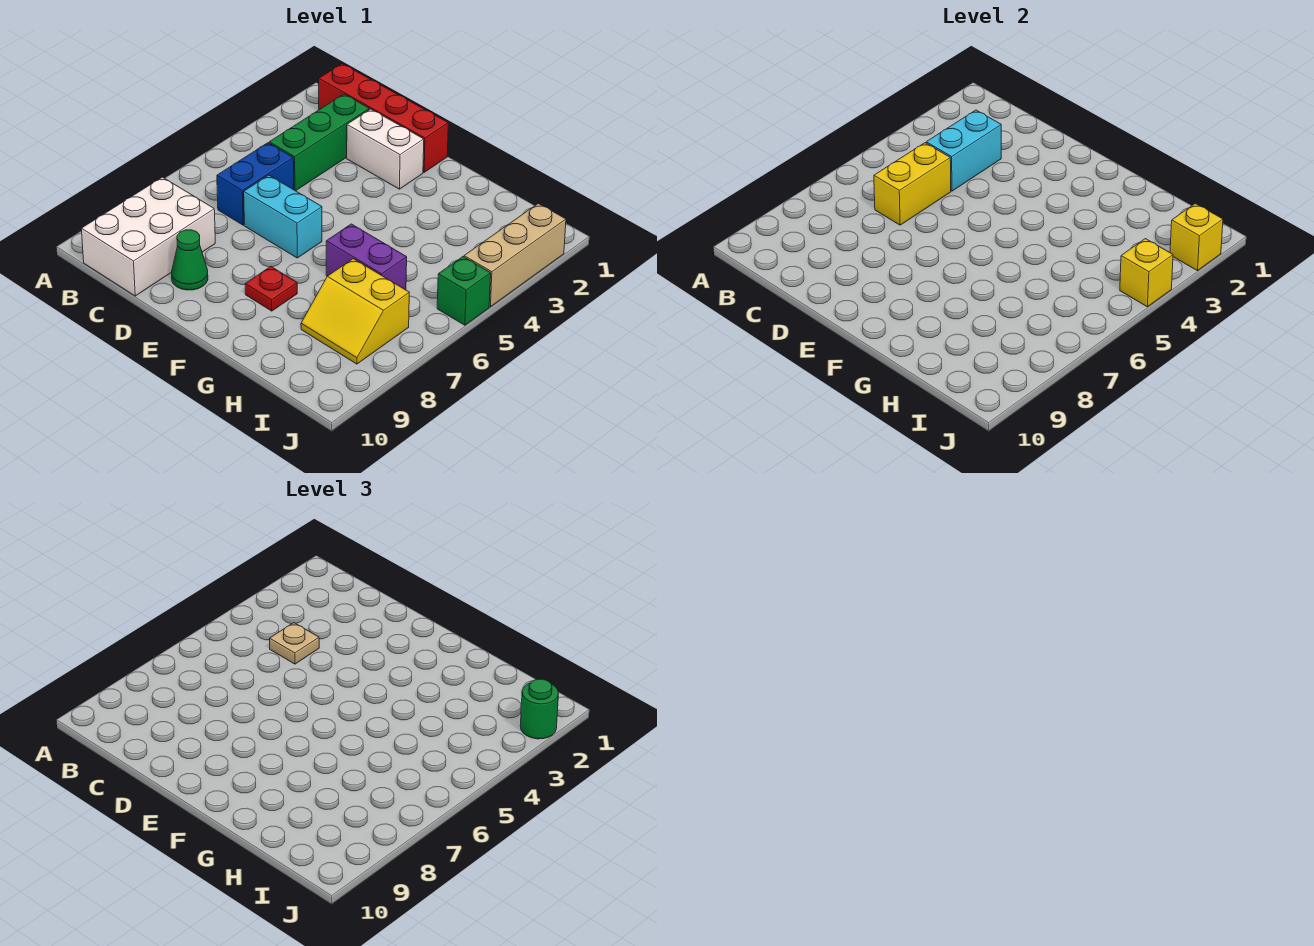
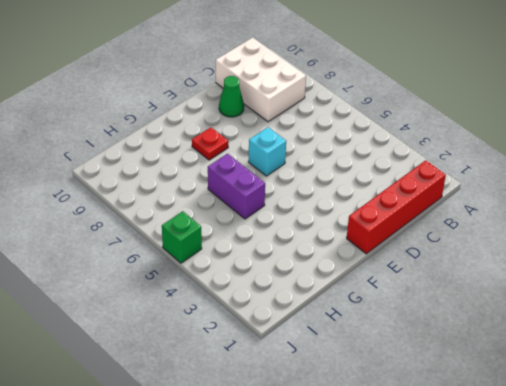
cyan brick E6 level 1 -> cyan brick D6:E6 level 1
purple brick G5:G6 level 1 -> purple brick G6:H6 level 1
none -> green brick C2:C4 level 1
none -> blue brick C5:C6 level 1
none -> white brick D2:E2 level 1

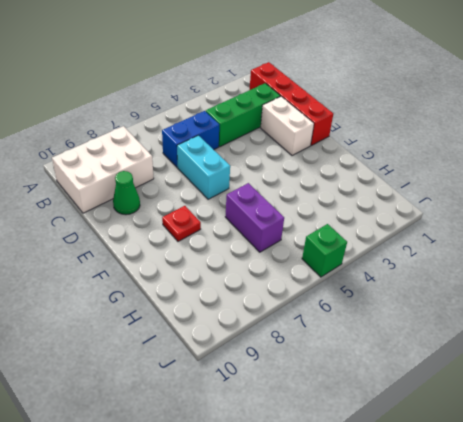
none -> yellow slope H7:I8 level 1 top 7
none -> tan brick J2:J4 level 1
none -> cyan brick C3:C4 level 2

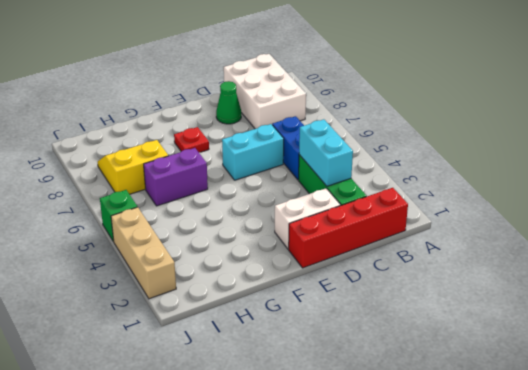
none -> yellow brick C5:C6 level 2
none -> yellow brick J2 level 2
none -> yellow brick J4 level 2

